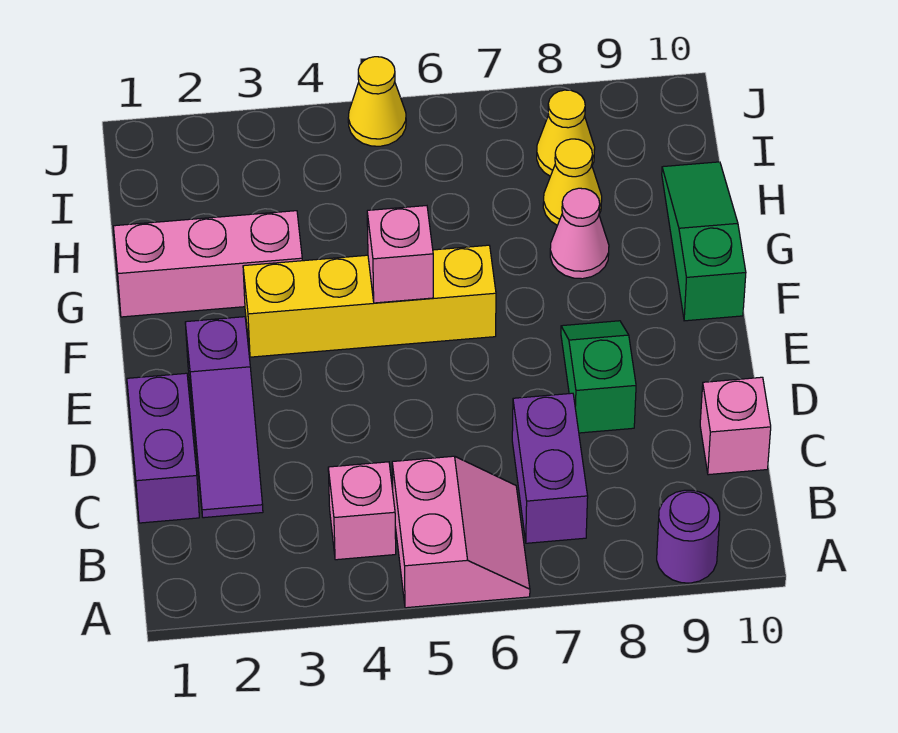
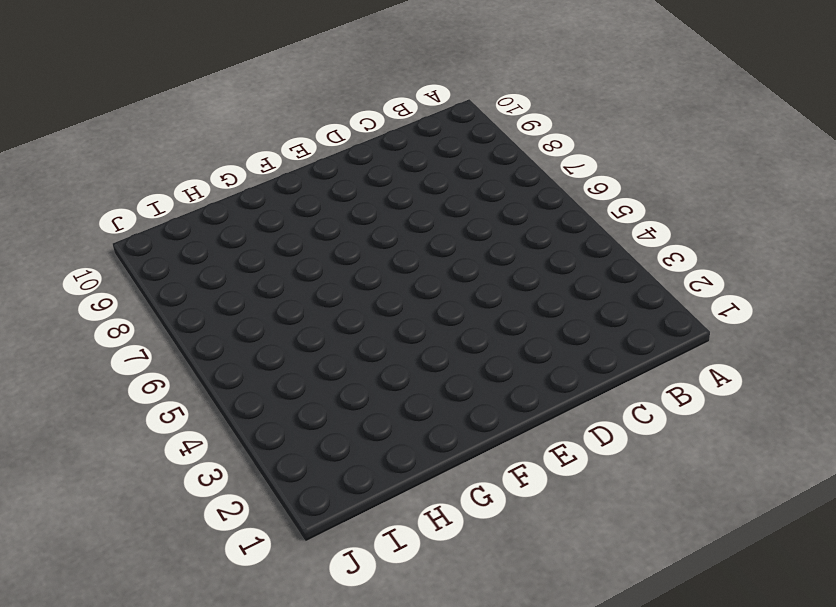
none -> pink slope A5:B6 level 1 top 5
none -> purple round brick A9 level 1
none -> pink brick B4 level 1

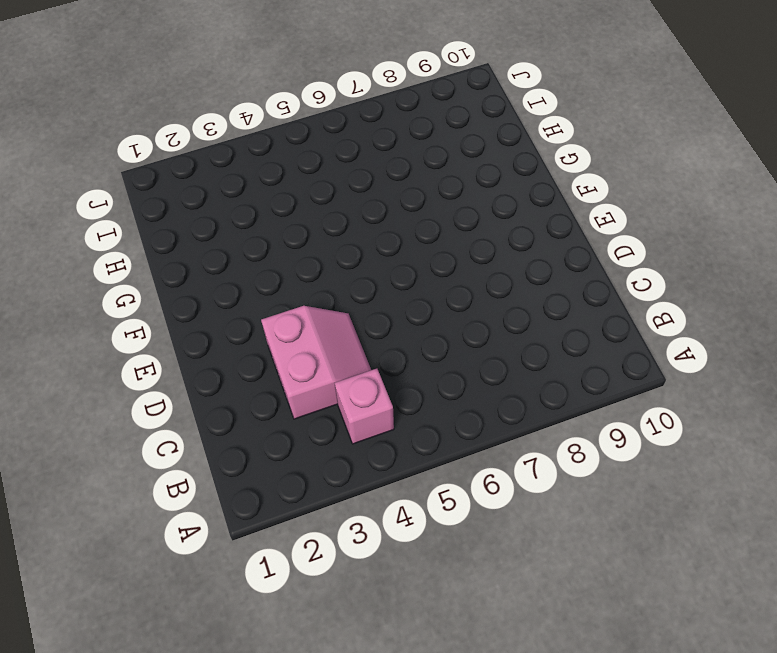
pink slope C3:D4 level 1 top 3 -> pink slope A5:B6 level 1 top 5
none -> purple round brick A9 level 1
none -> purple brick B7:C7 level 1
none -> purple brick C1:D1 level 1

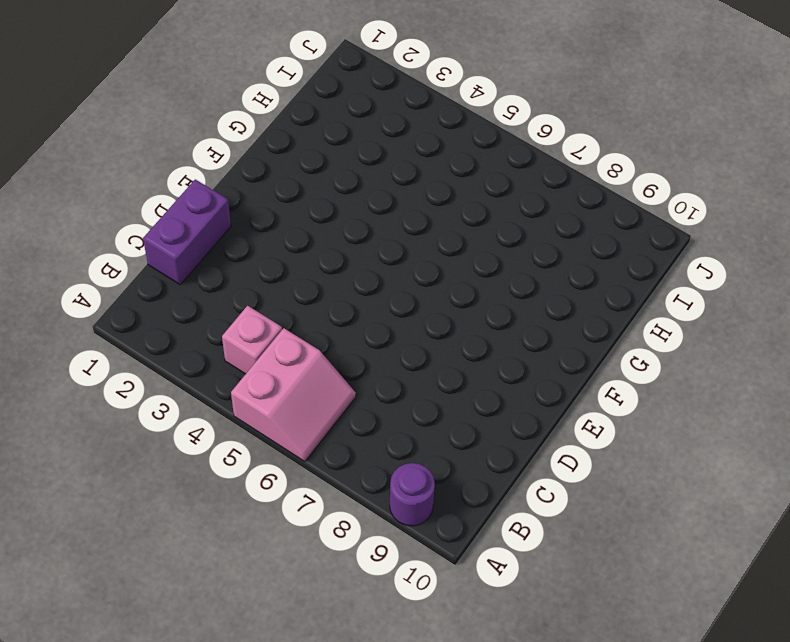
none -> purple brick B7:C7 level 1
none -> purple slope C2:E2 level 1 top E
none -> pink brick C10 level 1

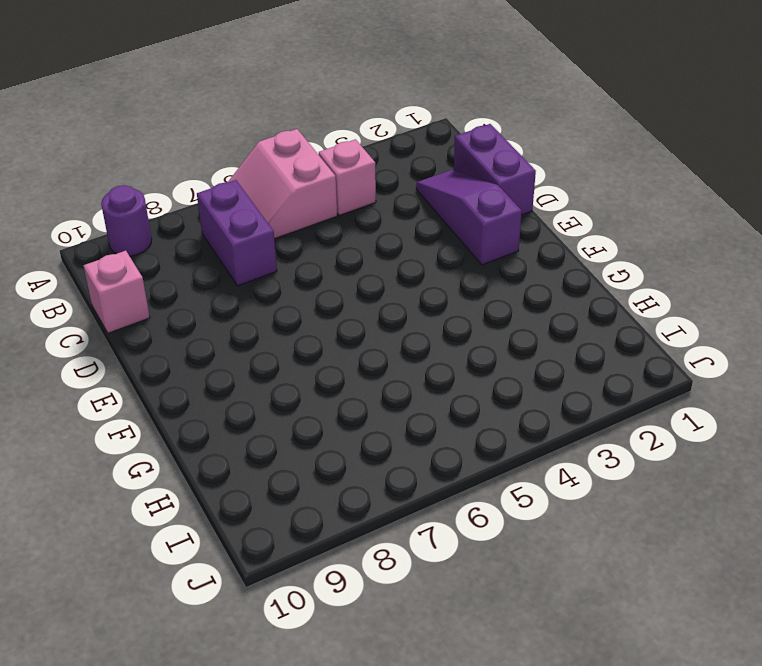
none -> green slope D8:E8 level 1 top D
none -> yellow brick F3:F6 level 1
none -> green slope F10:H10 level 1 top F

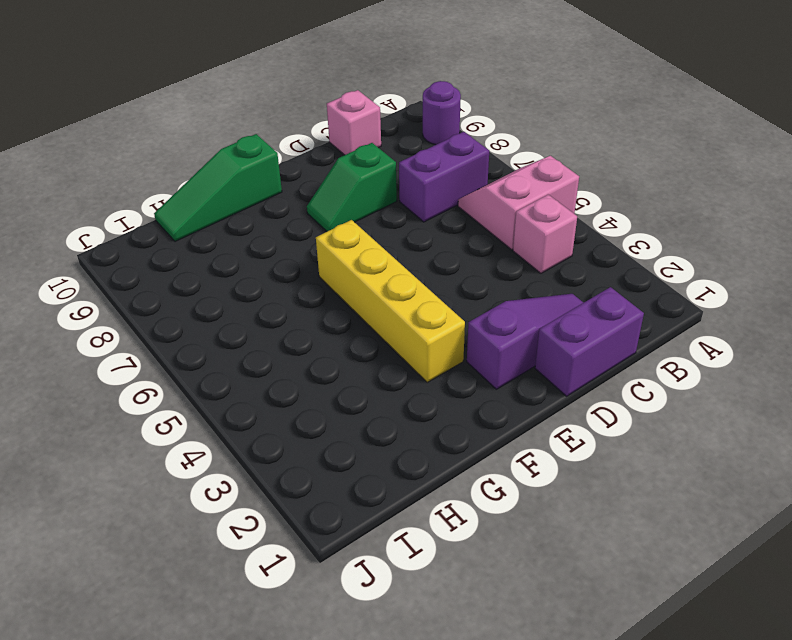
none -> pink brick G1:G3 level 1
none -> pink cone G8 level 1
none -> yellow cone H8 level 1

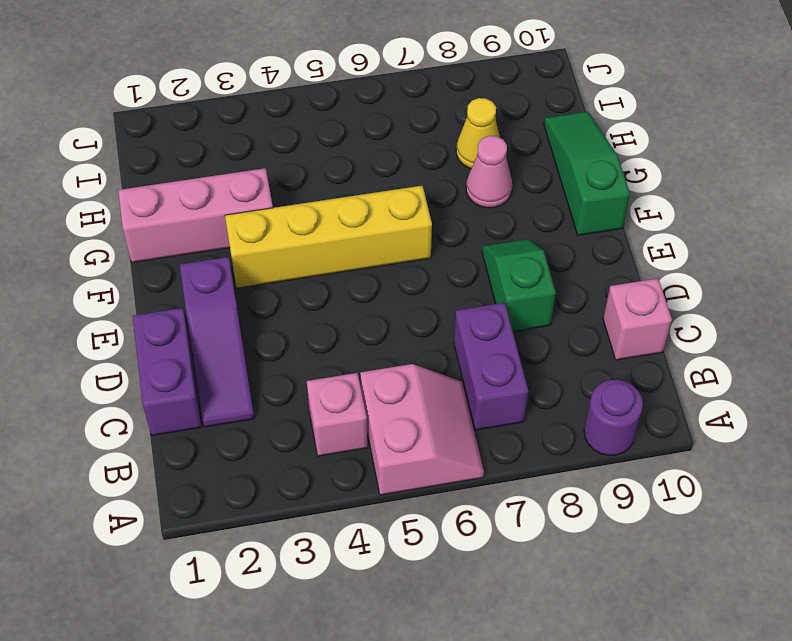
none -> yellow cone I8 level 1
none -> yellow cone J5 level 1
none -> pink brick F5 level 2

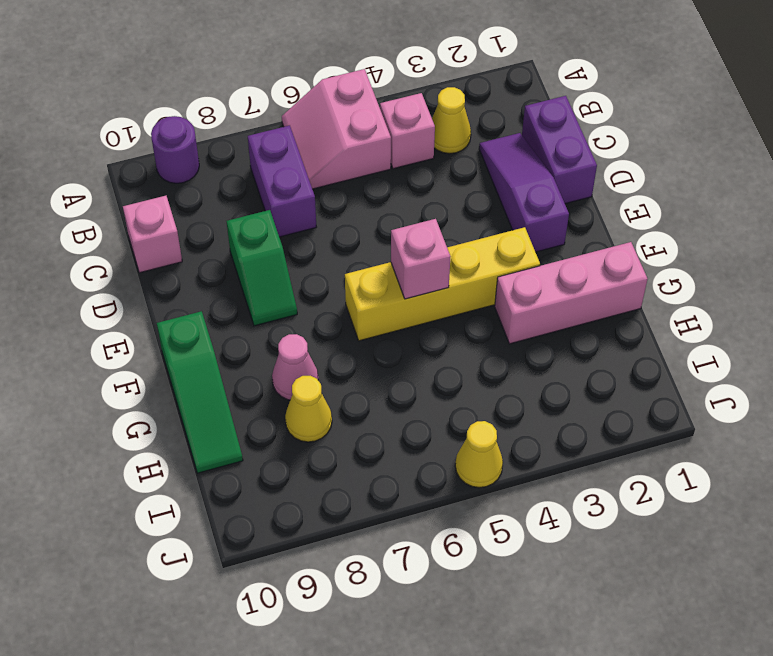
yellow cone B3 level 1 -> yellow cone I8 level 1

